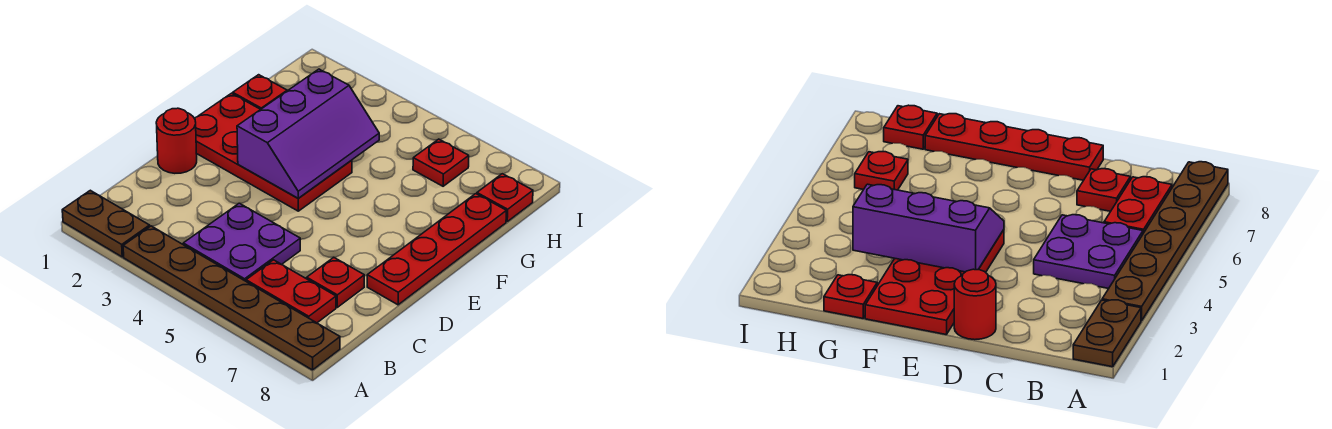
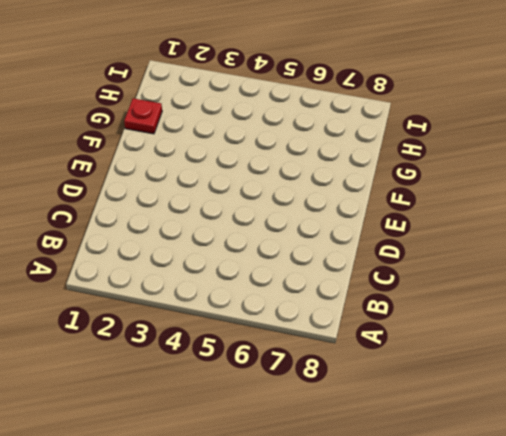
none -> brown plate A1:A2 level 1
none -> brown plate A3:A8 level 1
none -> purple plate B4:C5 level 1

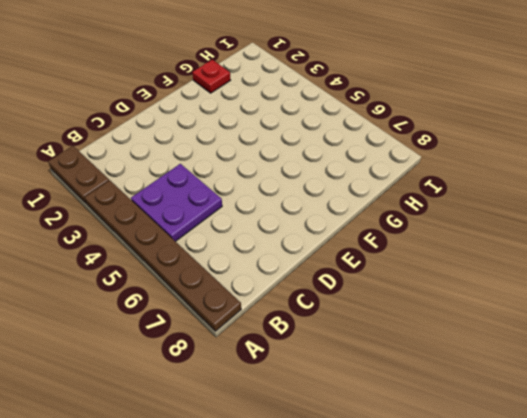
none -> red plate B6:B7 level 1
none -> red plate C7 level 1
none -> red round brick D1 level 1

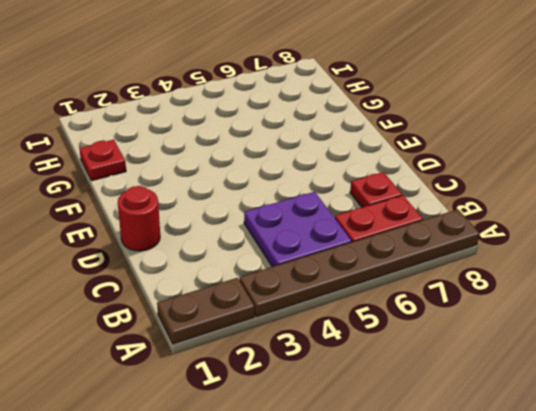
none -> red plate D8:G8 level 1
none -> red plate E1:F4 level 1
none -> red plate H6 level 1

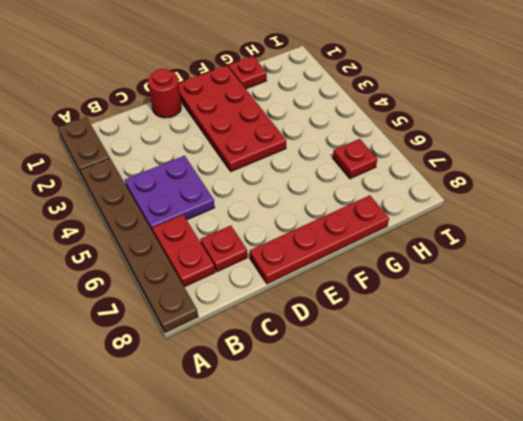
none -> red plate H8 level 1
none -> purple slope E3:G4 level 2 top 3

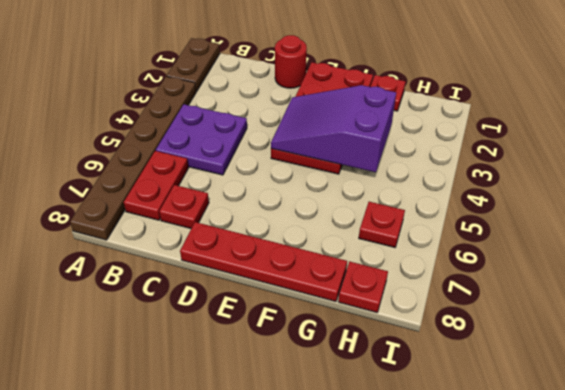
purple slope E3:G4 level 2 top G -> purple slope E3:G4 level 2 top 3

